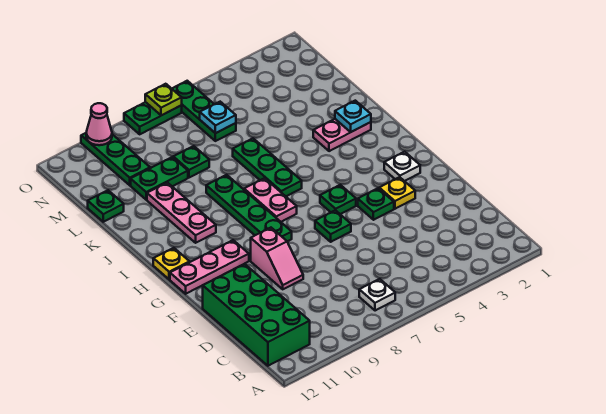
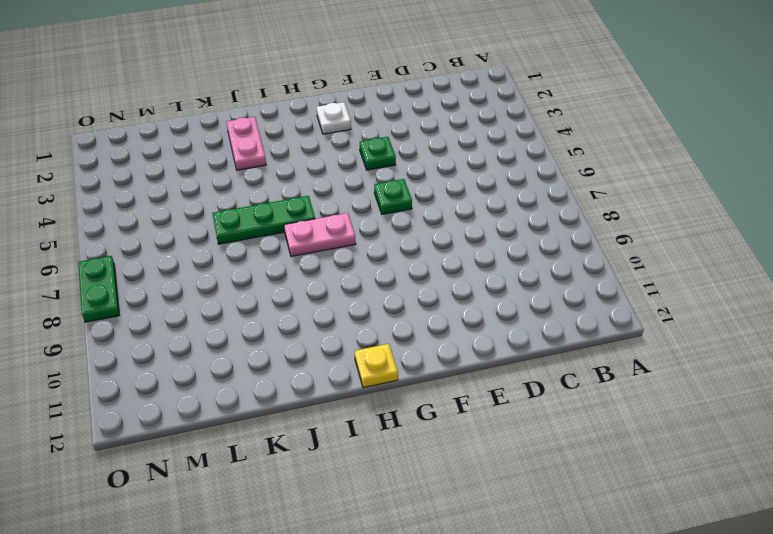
none -> white plate B7 level 1
none -> green brick B11:E12 level 1
none -> pink slope E9:F9 level 1 top F

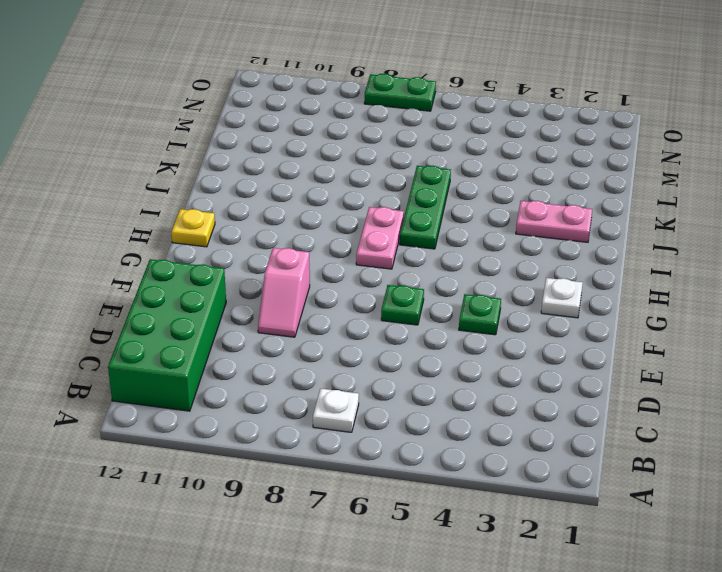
none -> yellow plate F3 level 1
none -> green plate G5 level 1
none -> green plate G8:J8 level 1

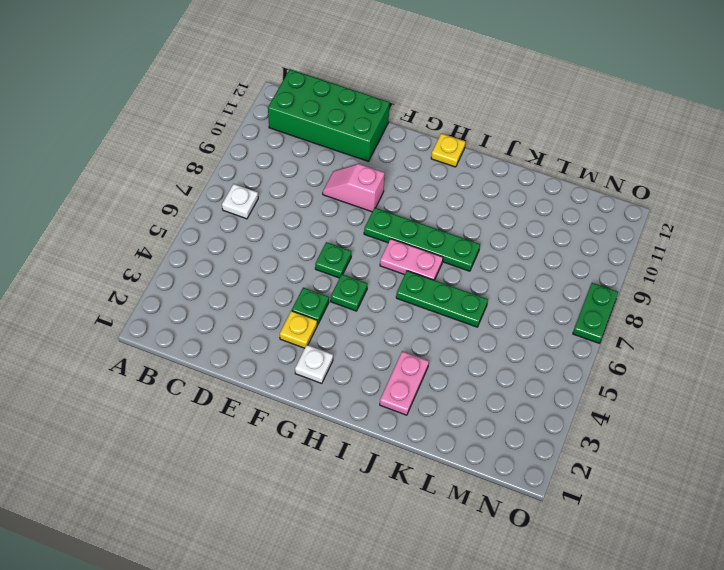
none -> pink plate G10:G12 level 1
none -> pink plate I10:K10 level 1
none -> green plate L8 level 1

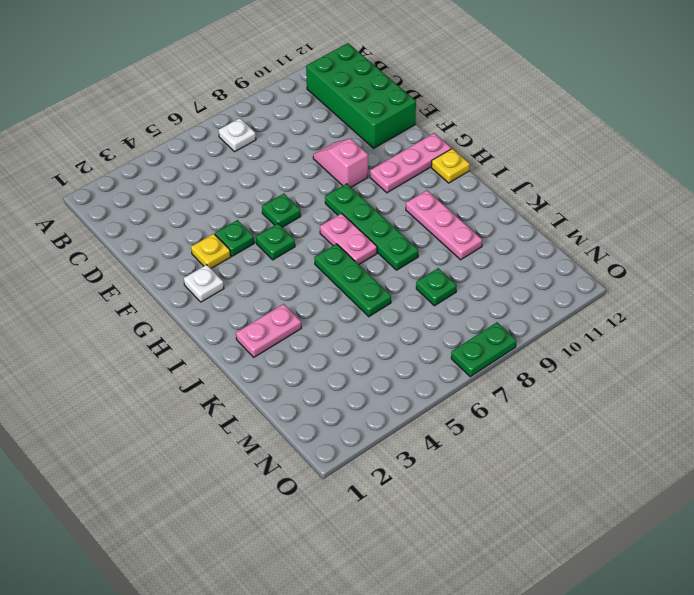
none -> green plate L9:L10 level 1
none -> green plate L12 level 1
none -> green plate M6:O6 level 1

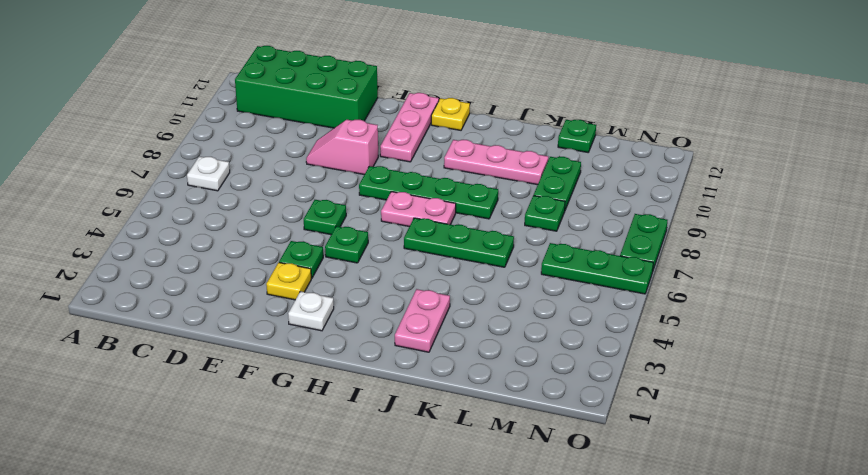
none -> green plate M10:O10 level 1
none -> cyan plate J2 level 2
none -> cyan plate M6 level 2

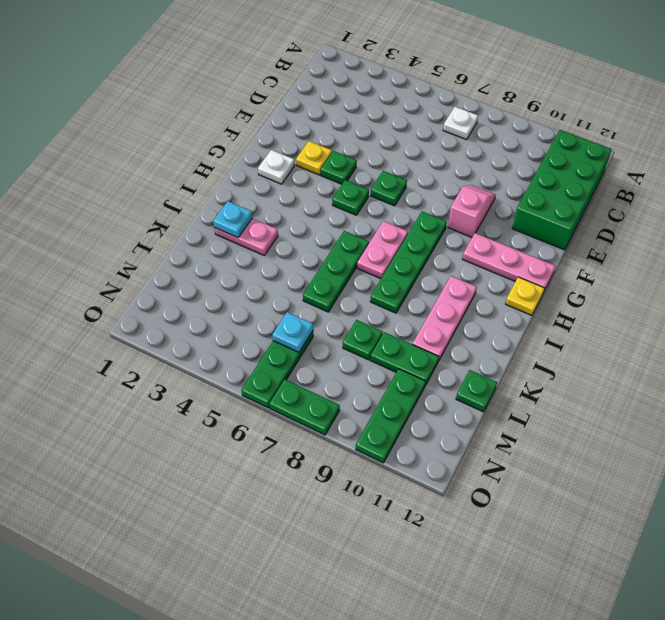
none -> lime plate O7 level 2
none -> pink cone O10 level 2

